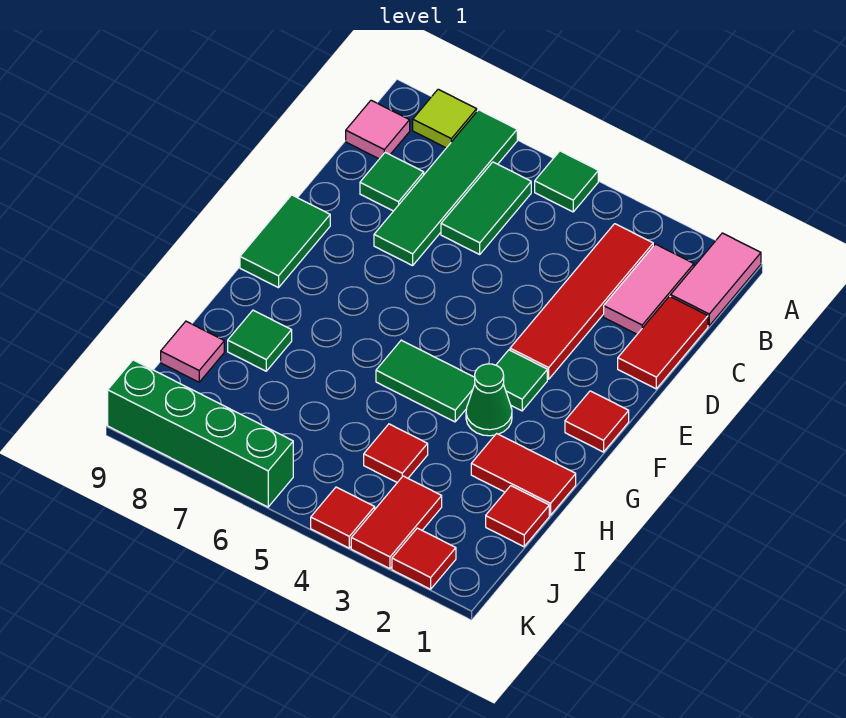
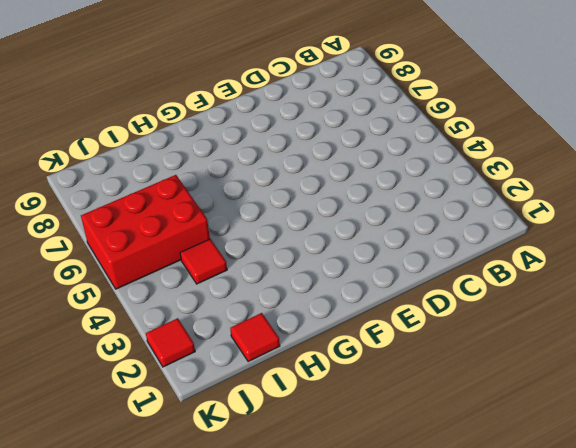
red brick I5:K6 level 1 -> green brick K6:K9 level 1
none -> pink tile A1:B1 level 1
none -> green tile A5 level 1
none -> green tile A7:D7 level 1

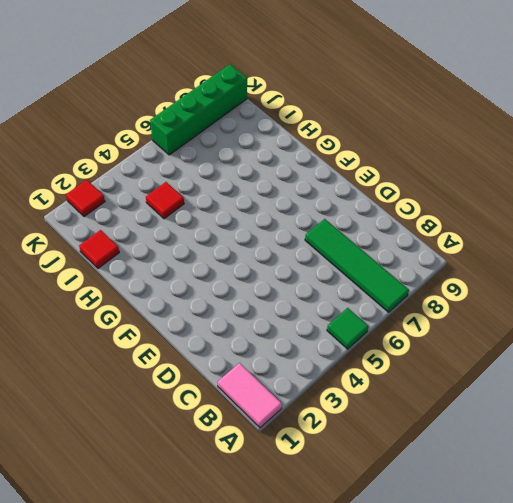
none -> lime tile A8 level 1
none -> pink tile B2:C2 level 1
none -> red tile B3:E3 level 1

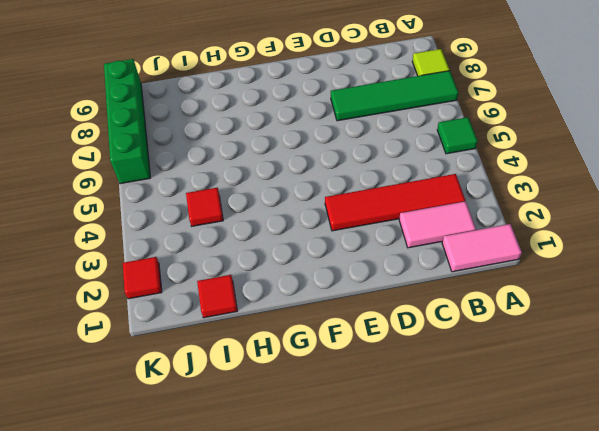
none -> green tile B6:C6 level 1
none -> pink tile B9 level 1
none -> red tile C1:D1 level 1

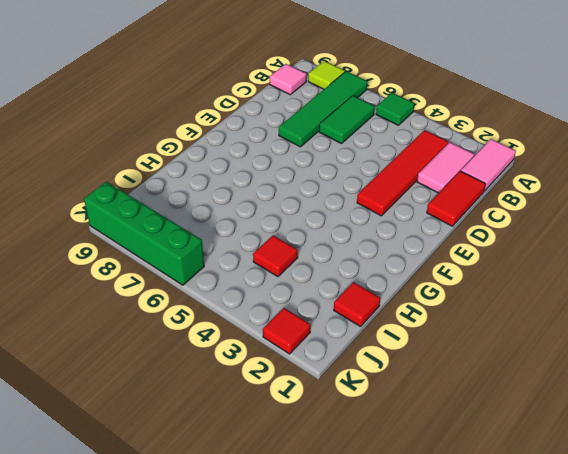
none -> green tile C8 level 1
none -> green tile E9:F9 level 1
none -> red tile F1 level 1

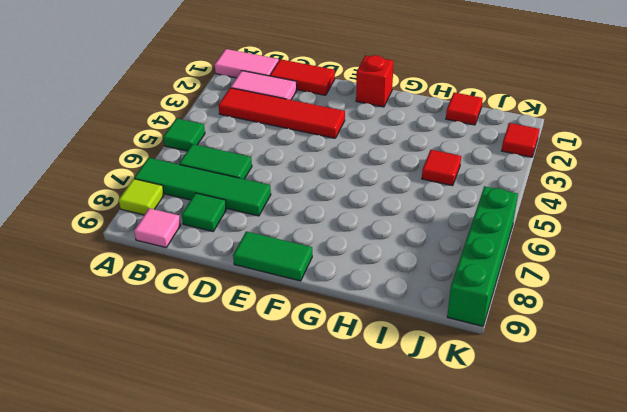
red brick F1 level 1 -> red tile F1 level 1
none -> green tile F3 level 1
none -> green cone G3 level 1
none -> green tile G4:G5 level 1

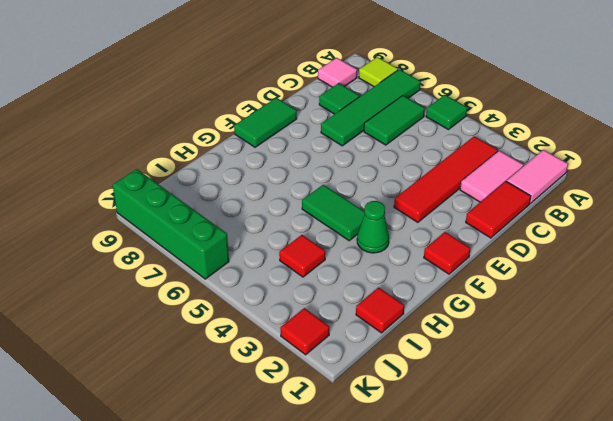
none -> green tile F3 level 1
none -> red tile H1:H2 level 1
none -> green tile H8 level 1

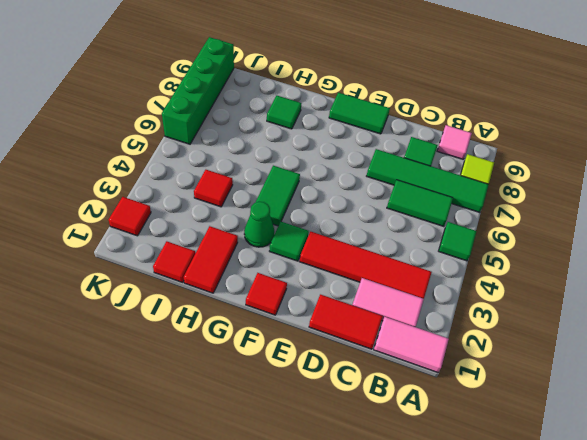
none -> pink tile I9 level 1
none -> red tile J3:K3 level 1
none -> red tile K4 level 1

